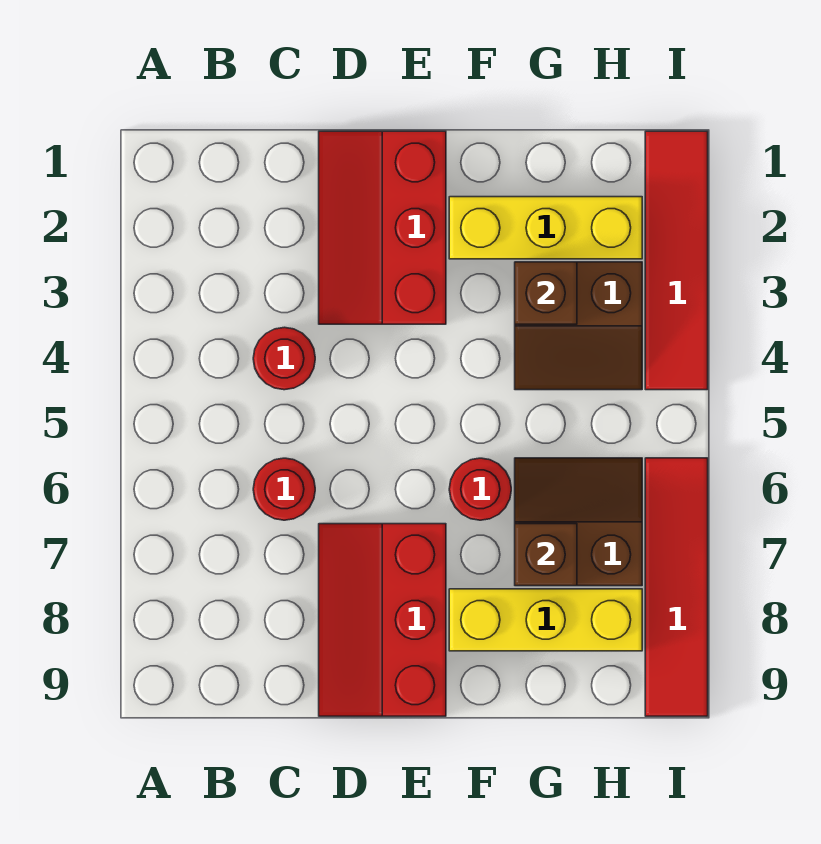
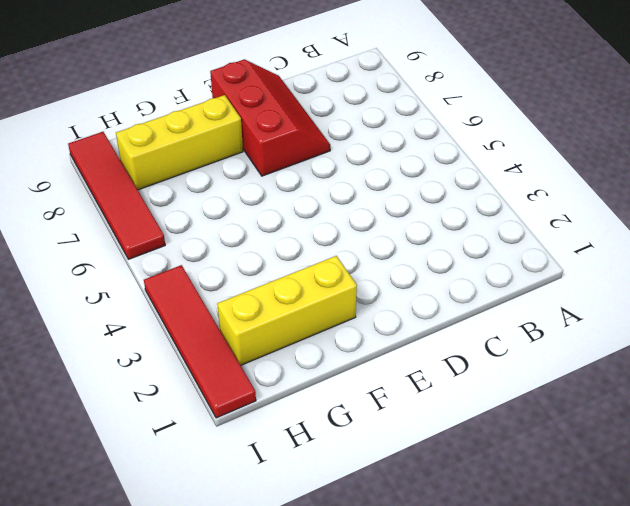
none -> red round brick C4 level 1
none -> red round brick C6 level 1
none -> red slope D1:E3 level 1 top E

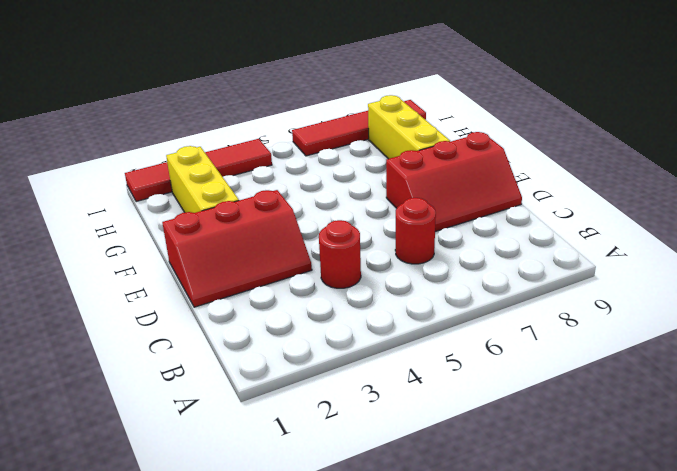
none -> red round brick F6 level 1
none -> brown slope G3:H4 level 1 top 3
none -> brown slope G6:H7 level 1 top 7

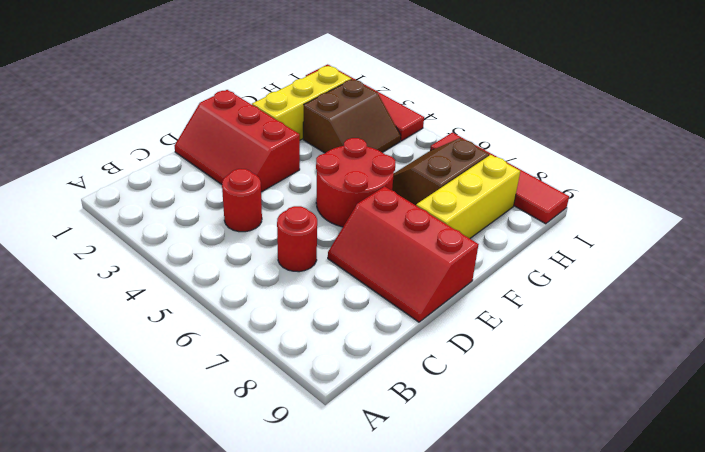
red round brick E5:F6 level 1 -> red round brick F6 level 1
none -> brown brick G3 level 2
none -> brown brick G7 level 2

